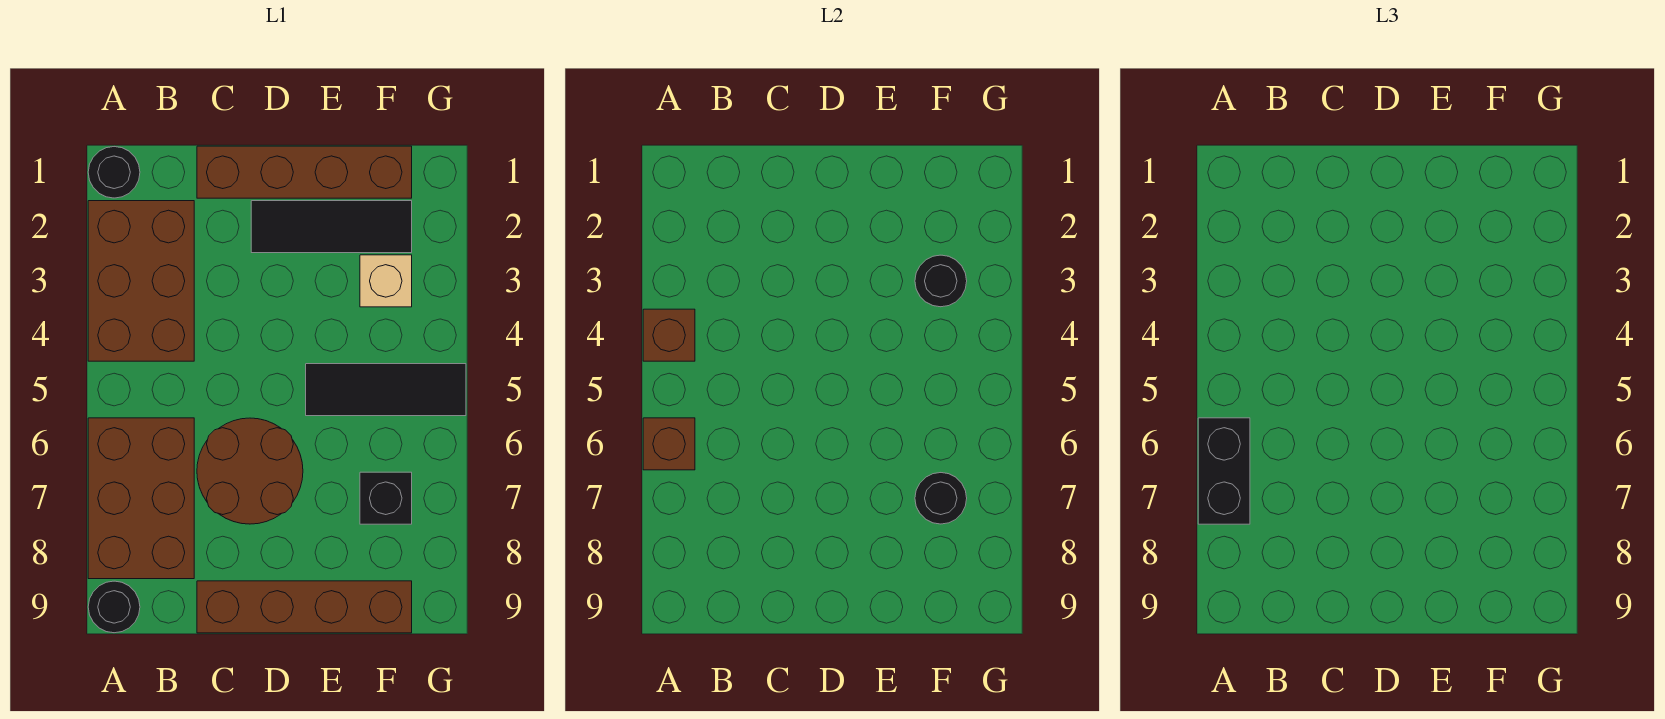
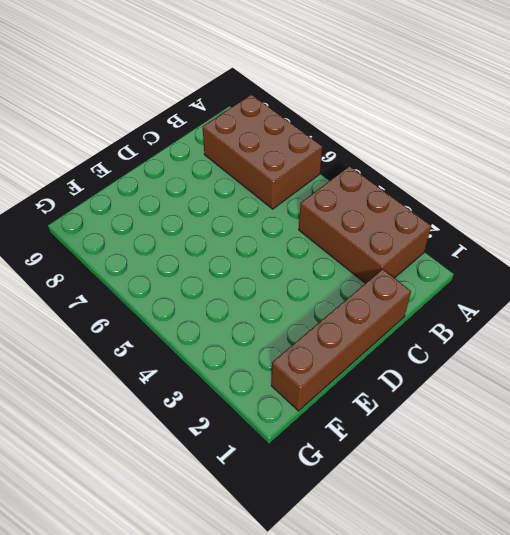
none -> black round brick A1 level 1
none -> black round brick A9 level 1
none -> brown round brick C6:D7 level 1

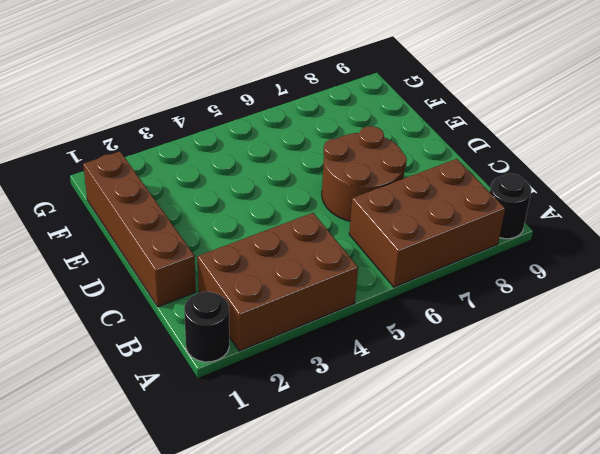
none -> brown brick C9:F9 level 1
none -> black tile D2:F2 level 1
none -> black tile E5:G5 level 1

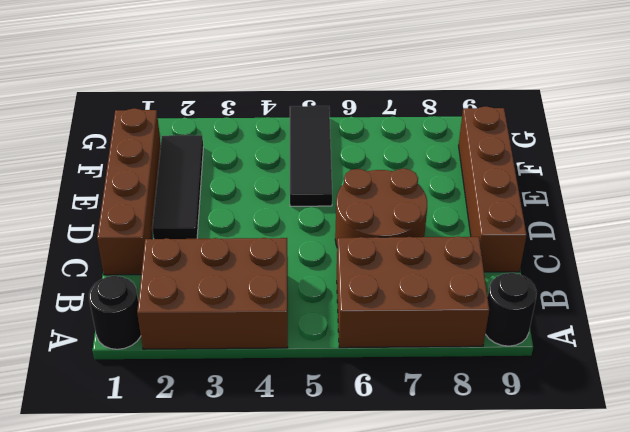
none -> tan brick F3 level 1
none -> black brick F7 level 1
none -> brown brick A4 level 2

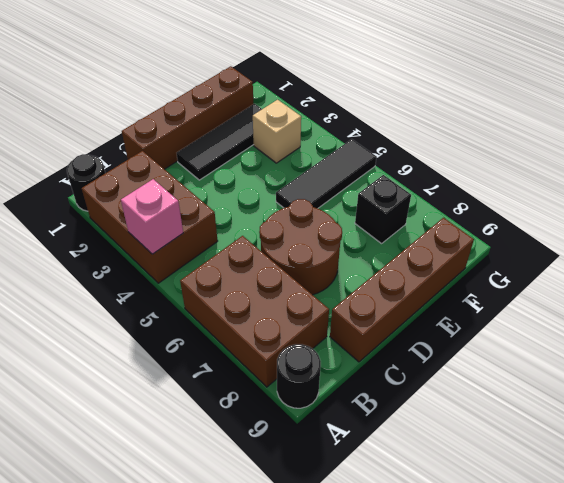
pink brick A4 level 2 -> brown brick A4 level 2
none -> brown brick A6 level 2
none -> black round brick F3 level 2
none -> black round brick F7 level 2

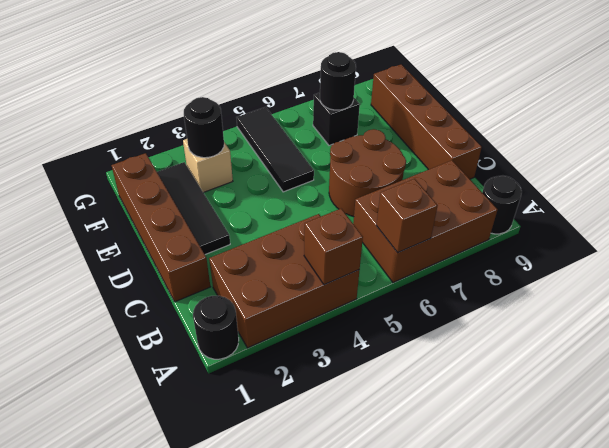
none -> black brick A6:A7 level 3

